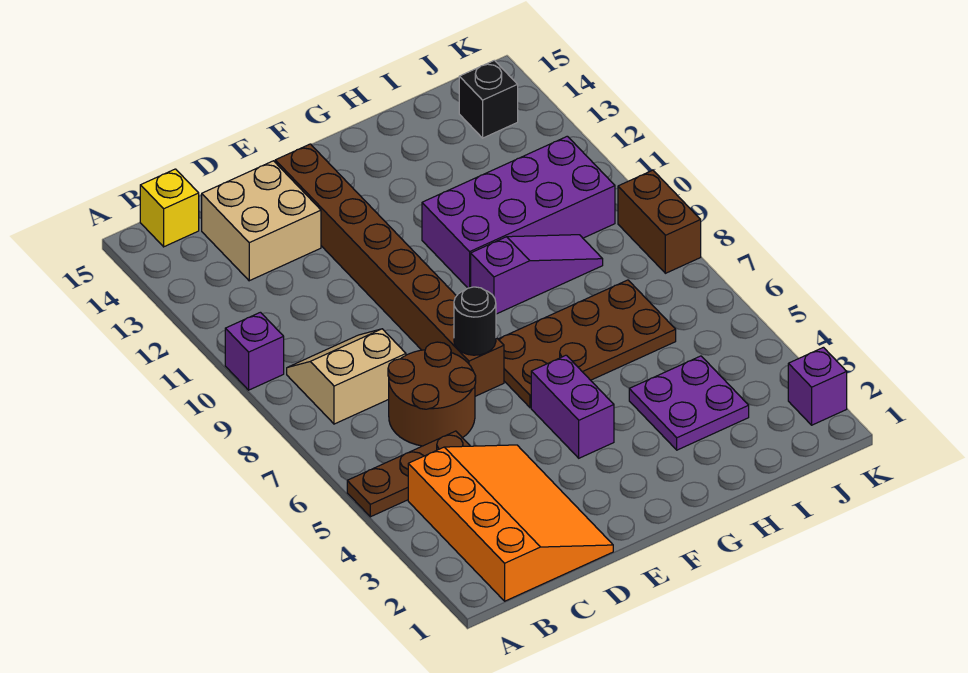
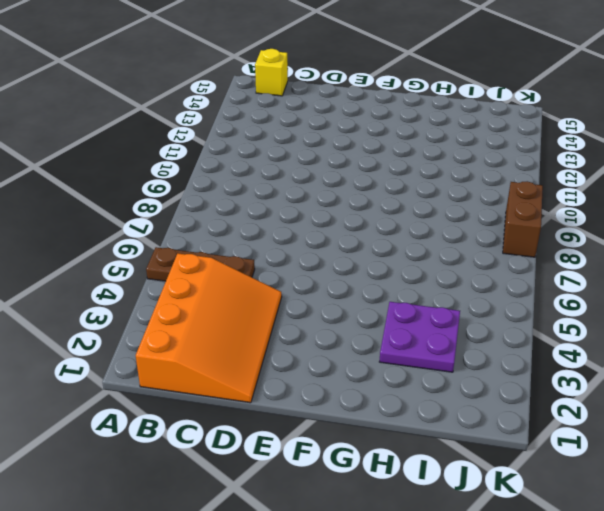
none -> purple brick A10 level 1
none -> tan slope B8:C9 level 1 top 8
none -> brown round brick C6:D7 level 1

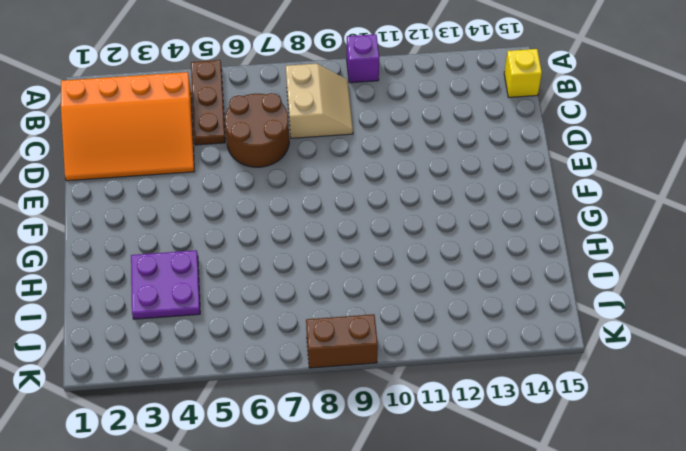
none -> tan brick C13:D14 level 1
none -> brown brick E7:E14 level 1
none -> purple brick F4:F5 level 1

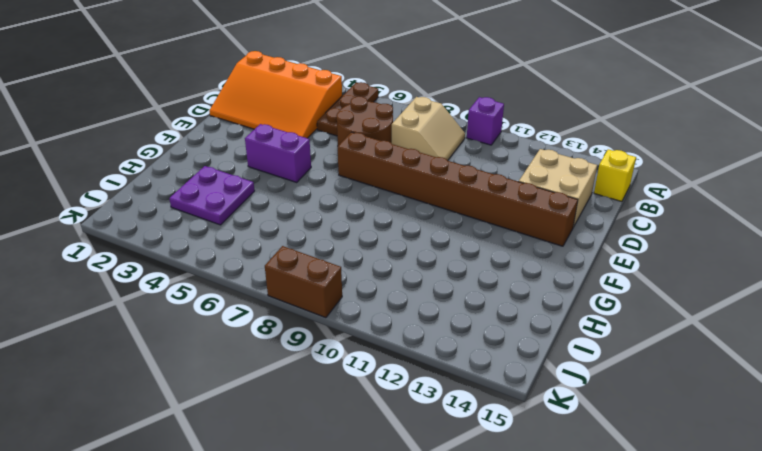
none -> brown plate F6:I7 level 1
none -> purple slope G9:I9 level 1 top G
none -> purple brick G10:J11 level 1

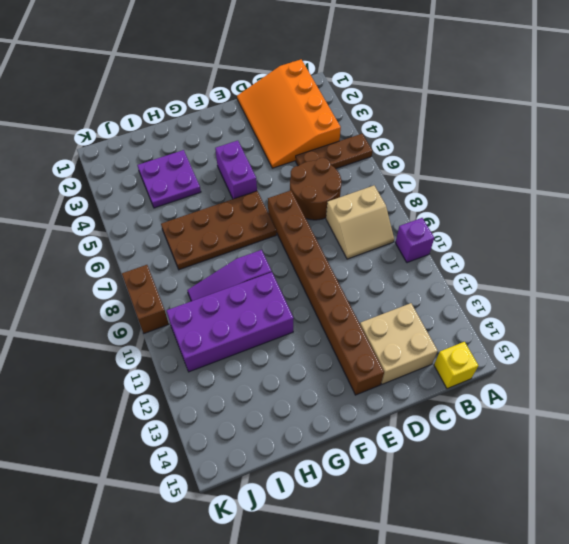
none -> black brick J14 level 1
none -> purple brick K2 level 1
none -> black round brick E7 level 2

